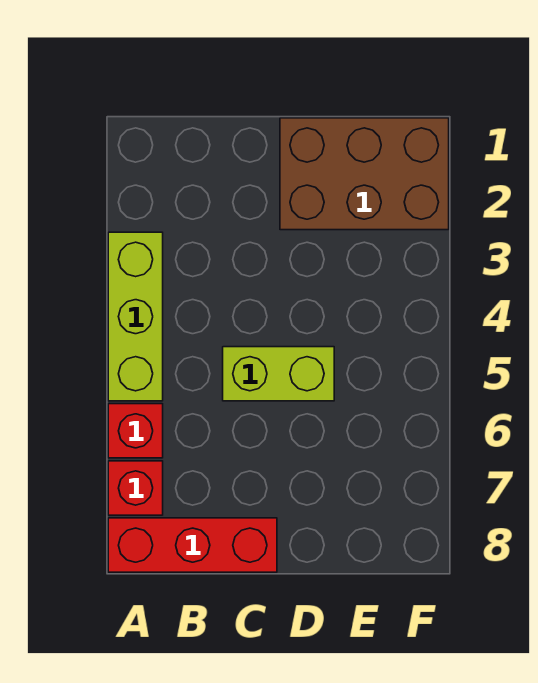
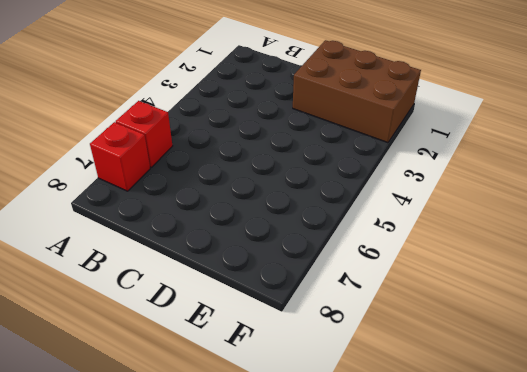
none -> lime brick A3:A5 level 1
none -> red brick A8:C8 level 1

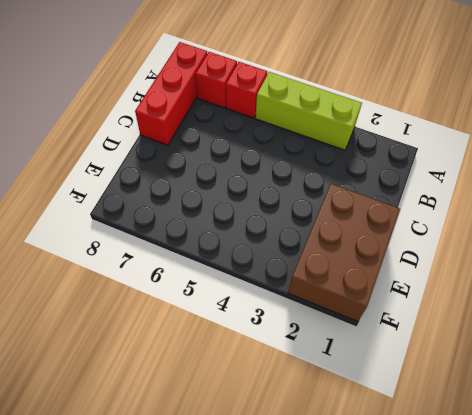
none -> lime brick C5:D5 level 1

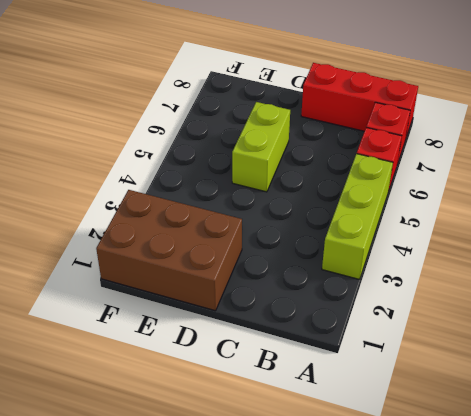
lime brick D5:D6 level 1 -> lime brick C5:D5 level 1

